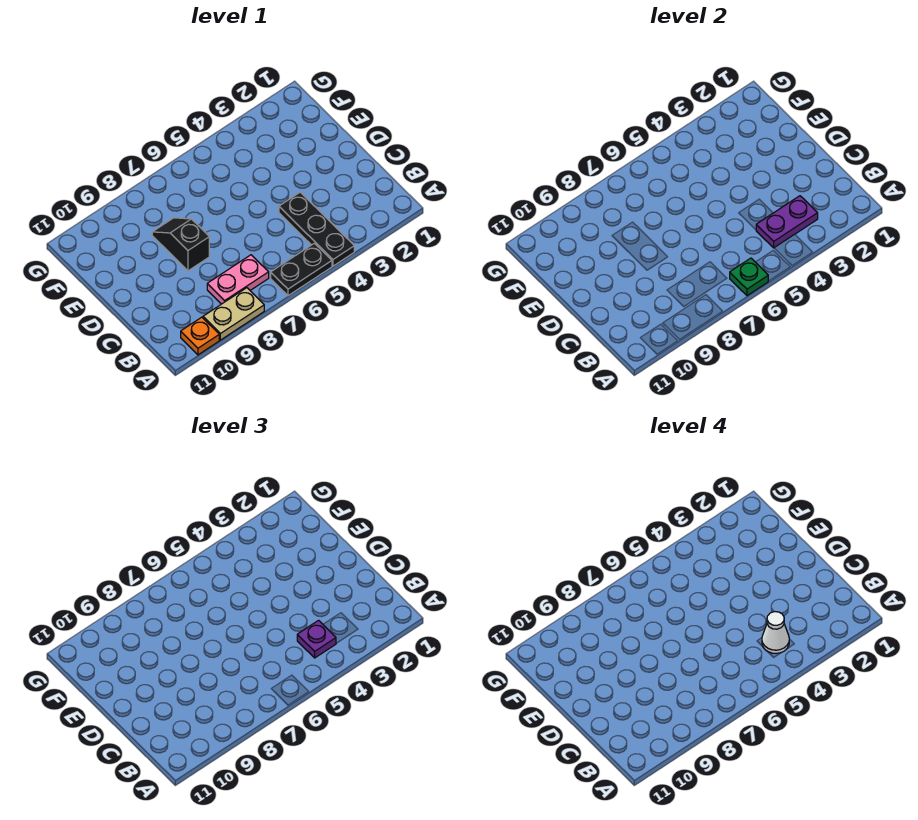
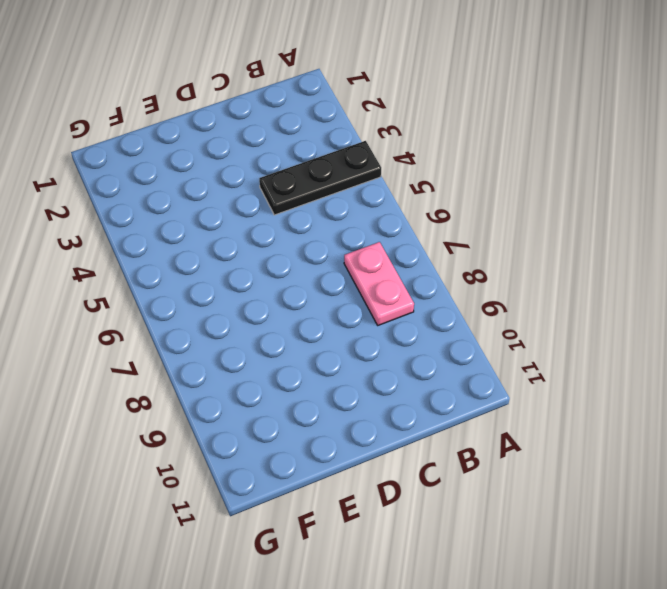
none -> black plate A5:A6 level 1
none -> tan plate A8:A9 level 1

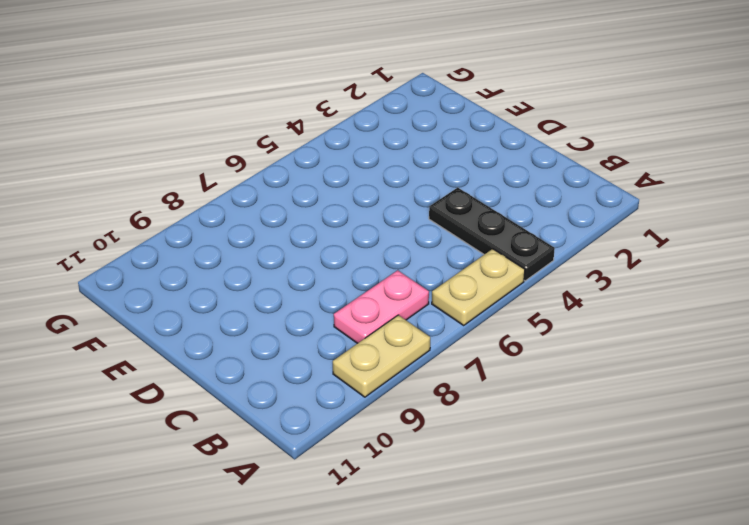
tan plate A5:A6 level 1 -> black plate A5:A6 level 1
none -> orange plate A10 level 1
none -> black slope D8:E8 level 1 top D

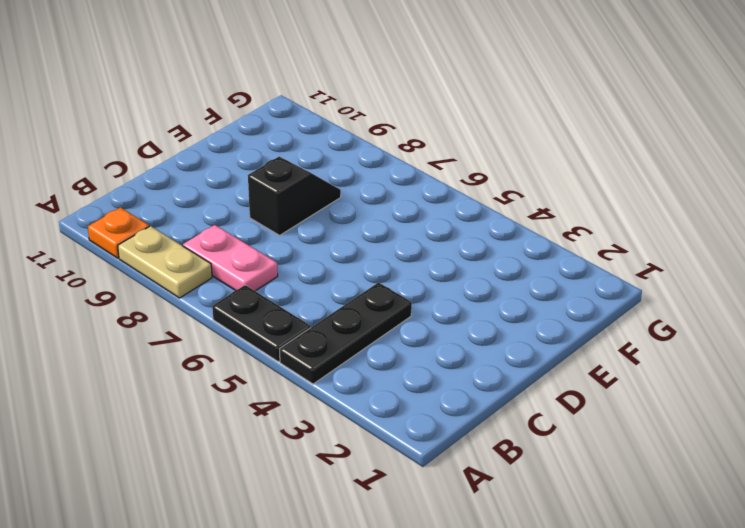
none -> green plate A6 level 2
none -> purple plate B3:B4 level 2

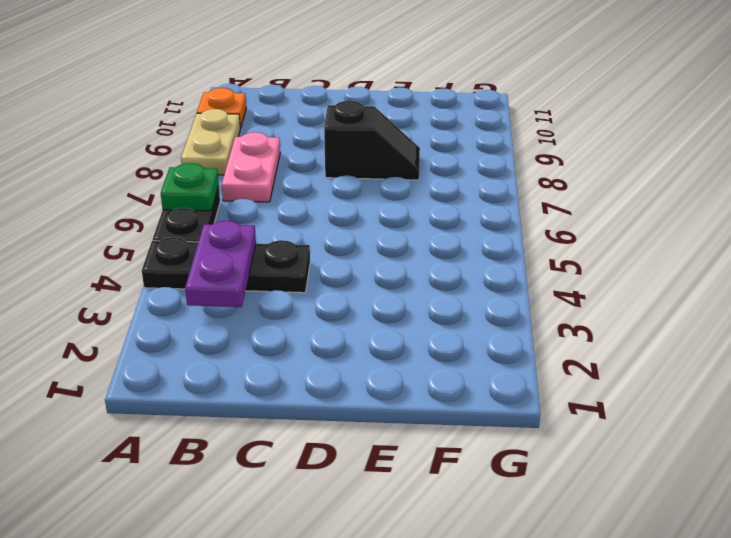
none -> purple plate B4 level 3
none -> white cone B4 level 4

